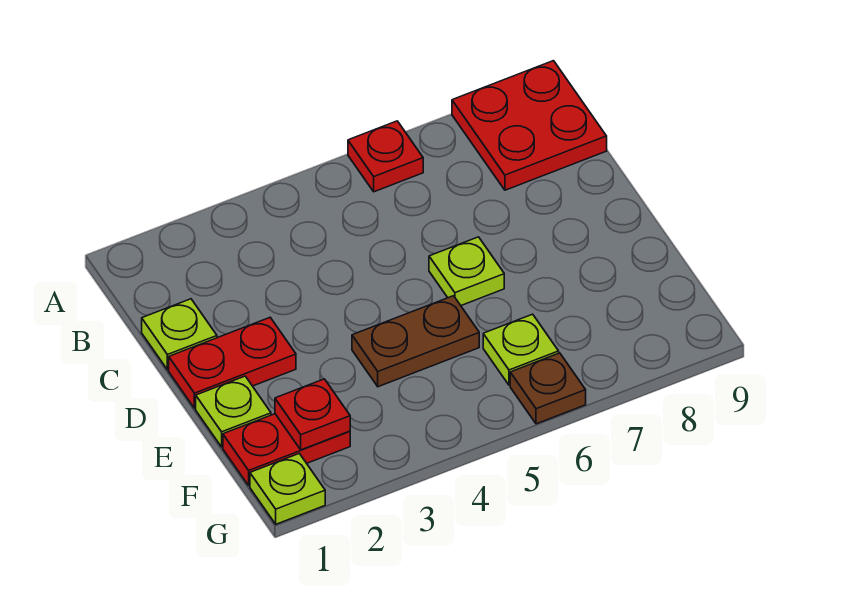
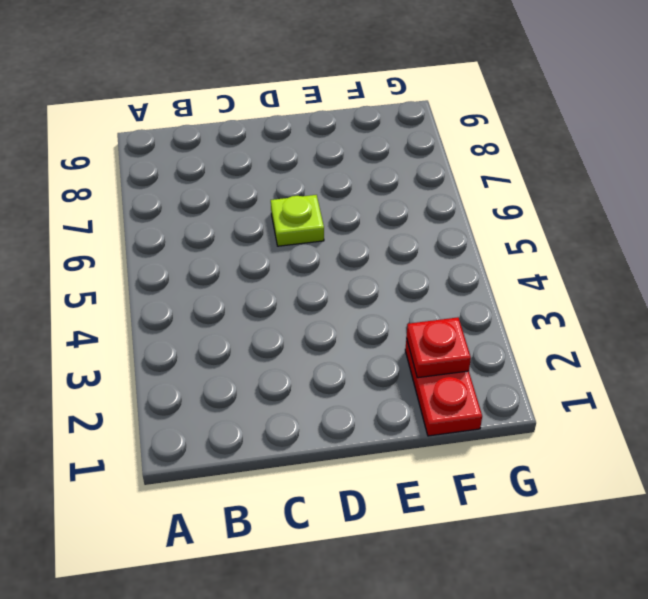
none -> red plate A6 level 1
none -> red plate A8:B9 level 1
none -> lime plate C1 level 1

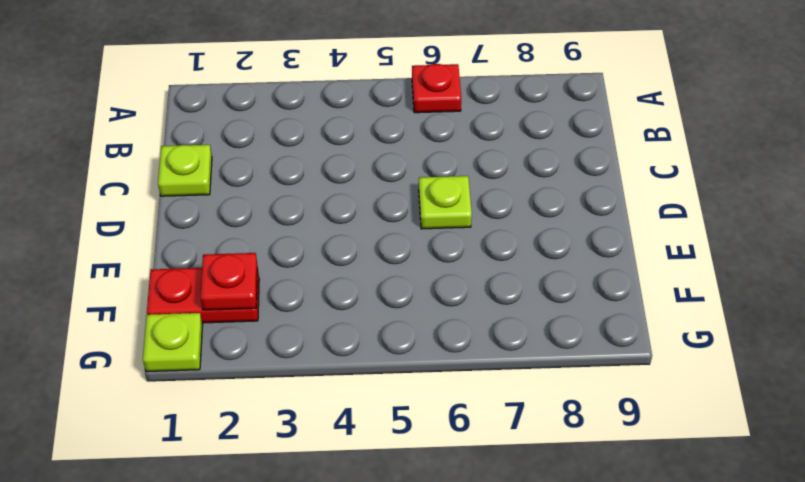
none -> red plate A8:B9 level 1
none -> red plate D1:D2 level 1
none -> lime plate E1 level 1

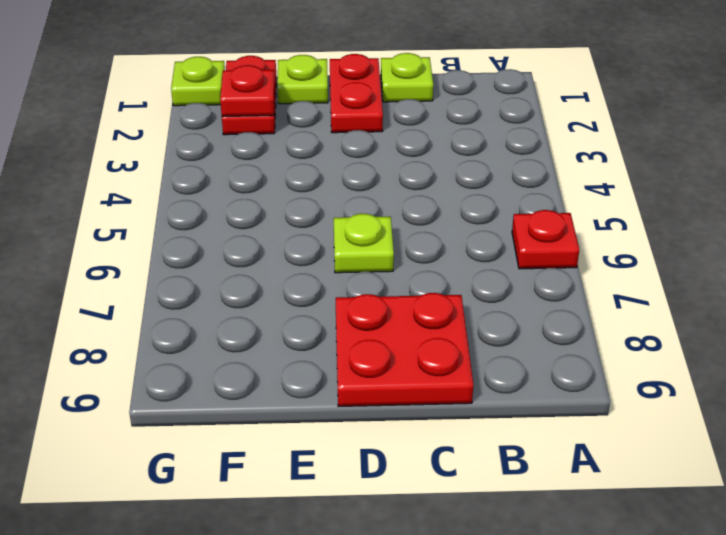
red plate C8:D9 level 1 -> red plate A8:B9 level 1
none -> brown plate E4:E5 level 1
none -> lime plate F6 level 1
none -> brown plate G6 level 1

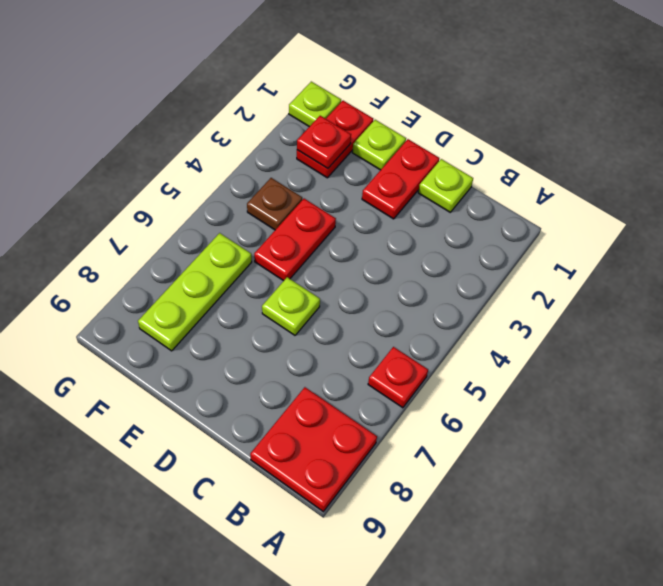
red plate E4:E5 level 1 -> brown plate E4:E5 level 1
brown plate F4 level 1 -> brown plate G6 level 1
lime plate F6:F8 level 1 -> lime plate F6 level 1

